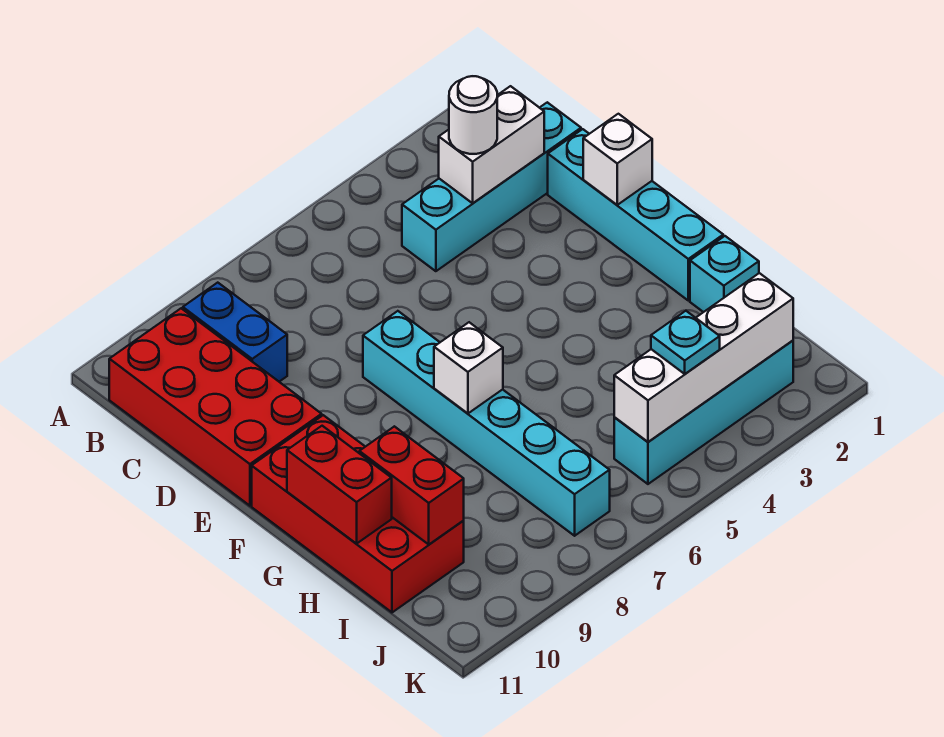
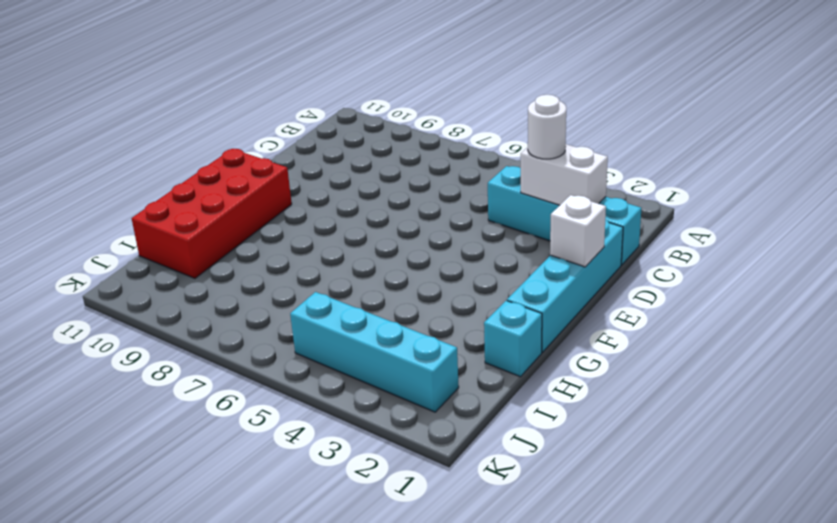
none -> blue brick B9:C9 level 1
none -> red brick B10:E11 level 1
none -> cyan brick E7:J7 level 1

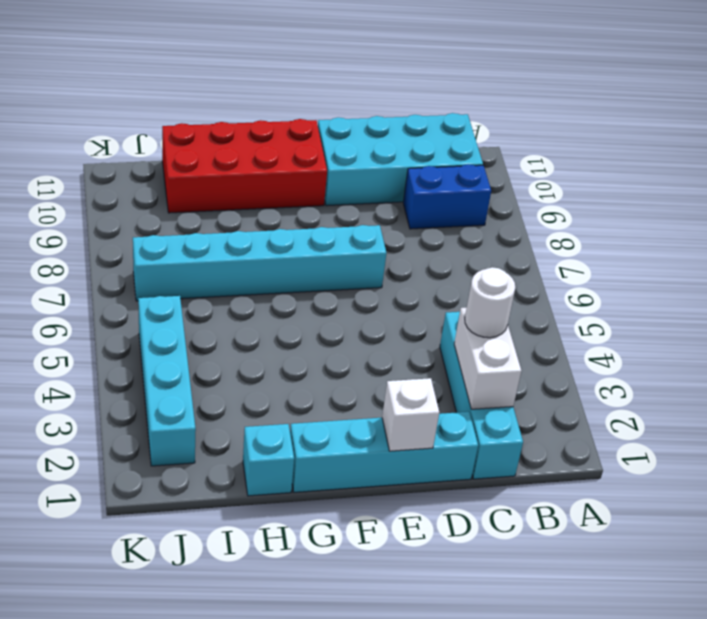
cyan brick B10:E11 level 1 -> red brick B10:E11 level 1
none -> white brick G7 level 2
none -> red brick G11:H11 level 2
none -> red brick H10:I10 level 2

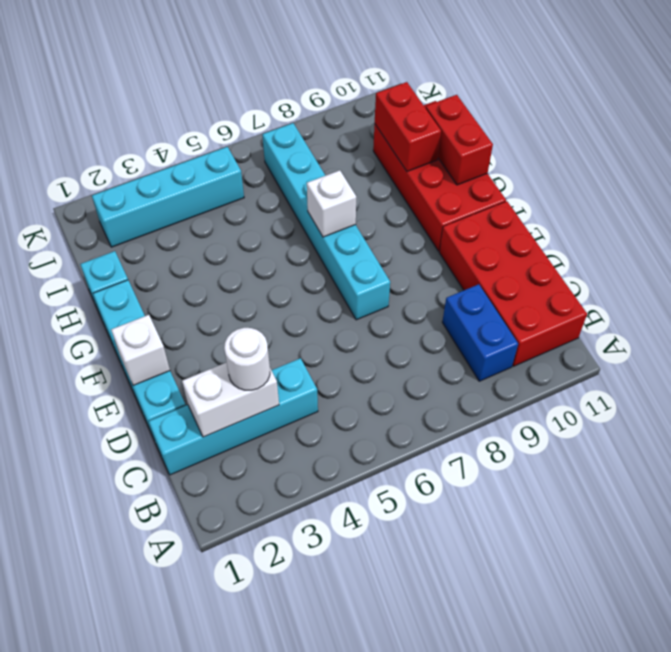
none -> white brick J2:J5 level 2
none -> cyan plate J4 level 3

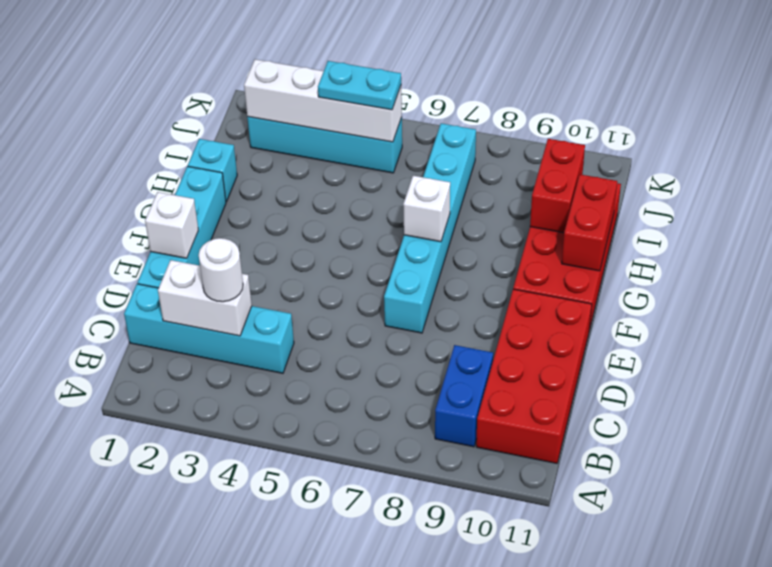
cyan plate J4:J5 level 3 -> cyan plate J4 level 3

